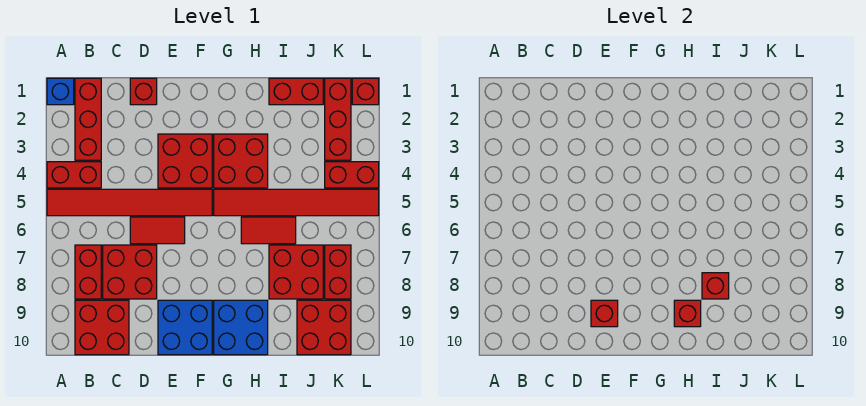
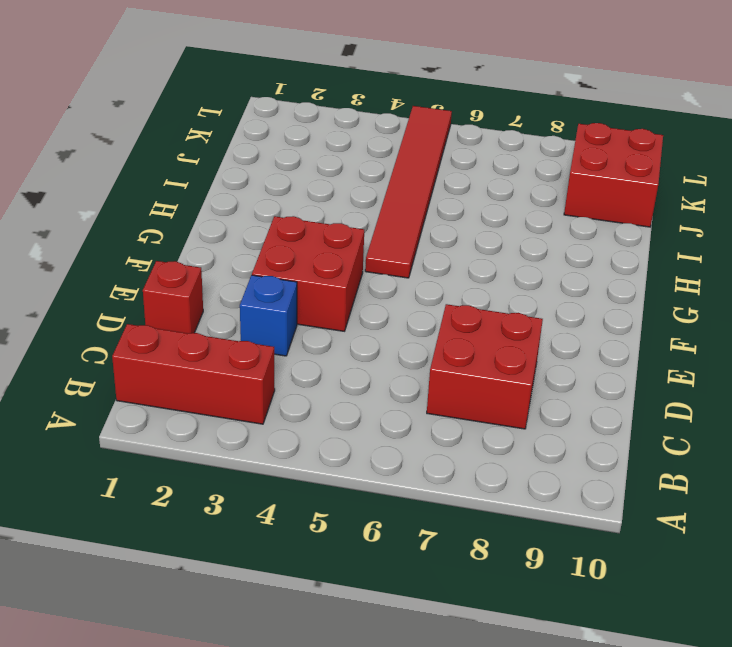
blue brick D3 level 1 -> blue brick A1 level 1
none -> red brick A4:B4 level 1
none -> red tile A5:F5 level 1
none -> red brick B7:B8 level 1

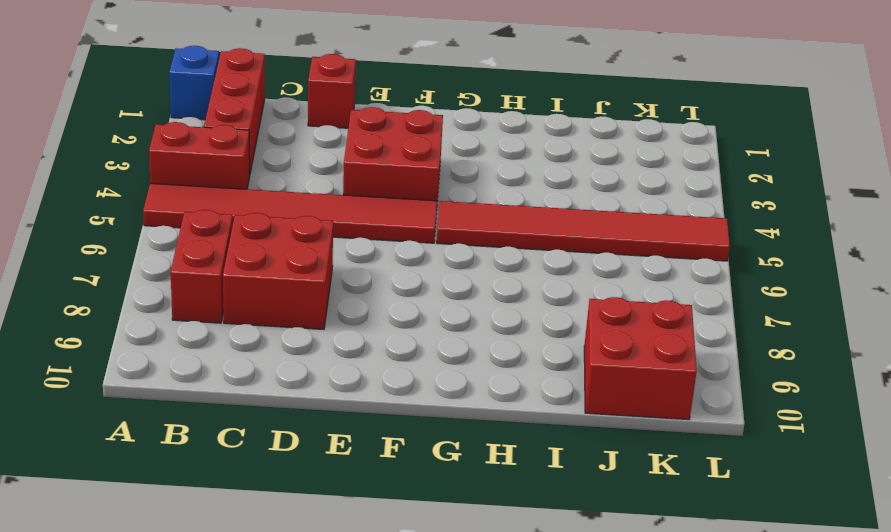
none -> red brick B9:C10 level 1
none -> red tile D6:E6 level 1
none -> blue brick E9:F10 level 1

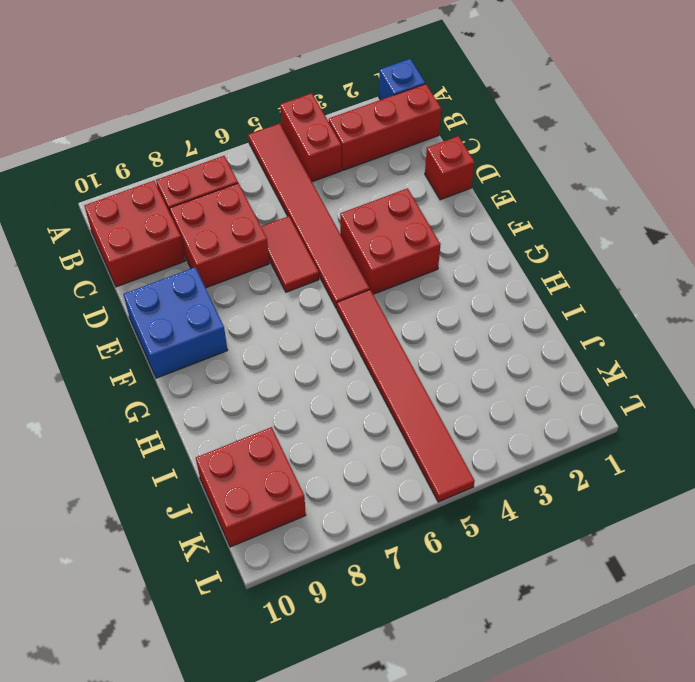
none -> red brick G3:H4 level 1
none -> blue brick G9:H10 level 1
none -> red tile H6:I6 level 1

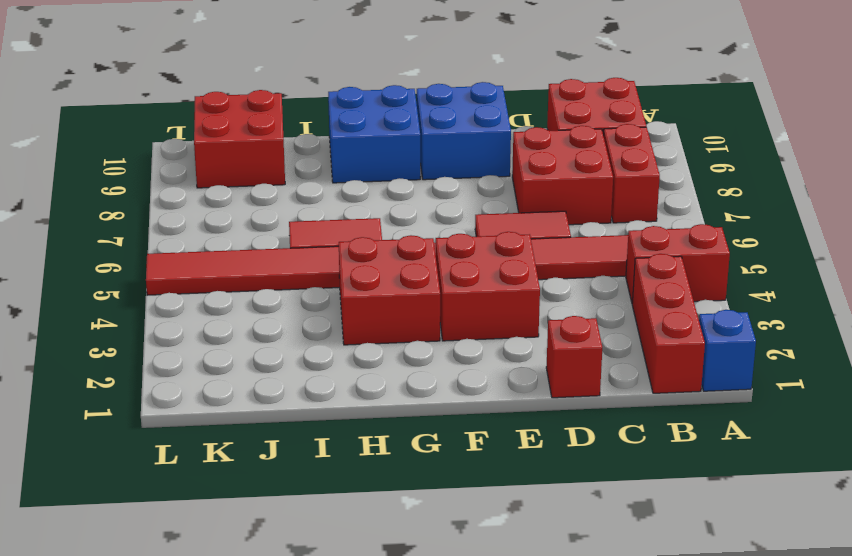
none -> red brick I1:J1 level 1
none -> red brick I7:J8 level 1
none -> red brick K1:K3 level 1

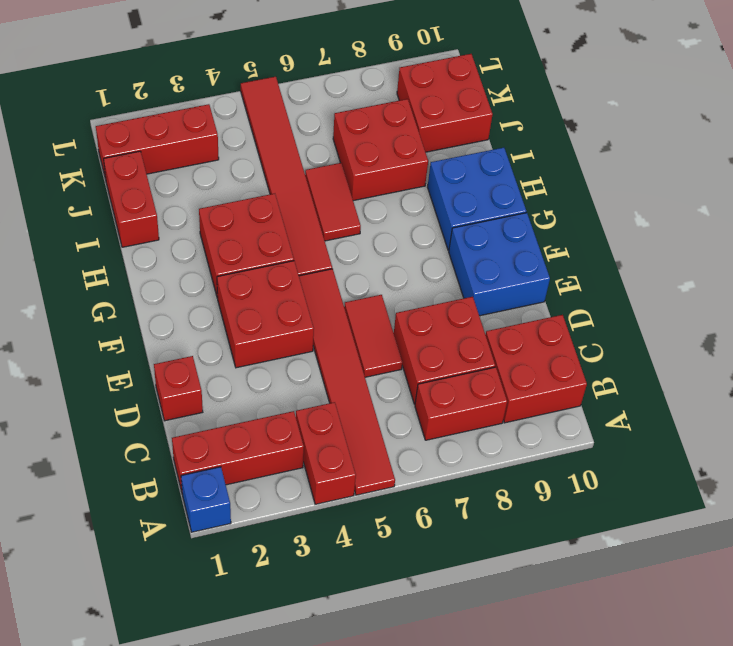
none -> red brick K4:L4 level 1
none -> red brick K7:K8 level 1
none -> red brick L1 level 1

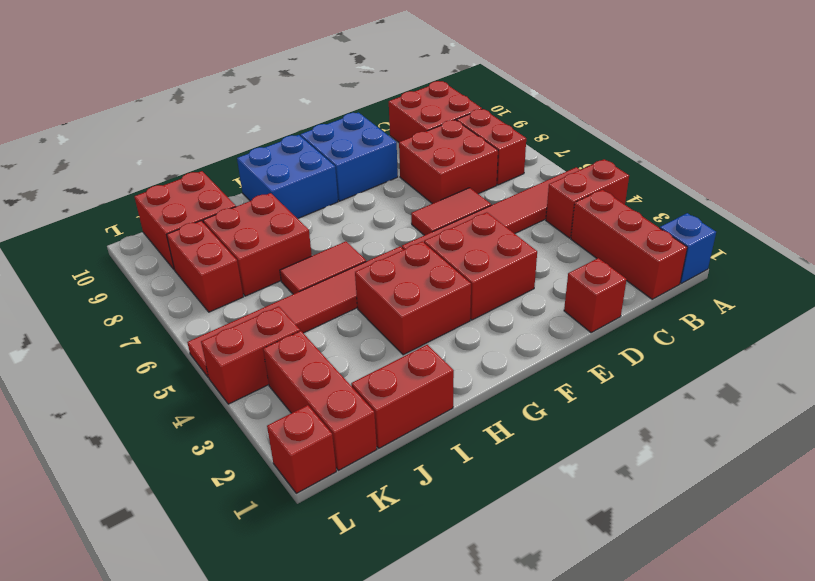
none -> red brick E9 level 2
none -> red brick H9 level 2
none -> red brick I8 level 2

